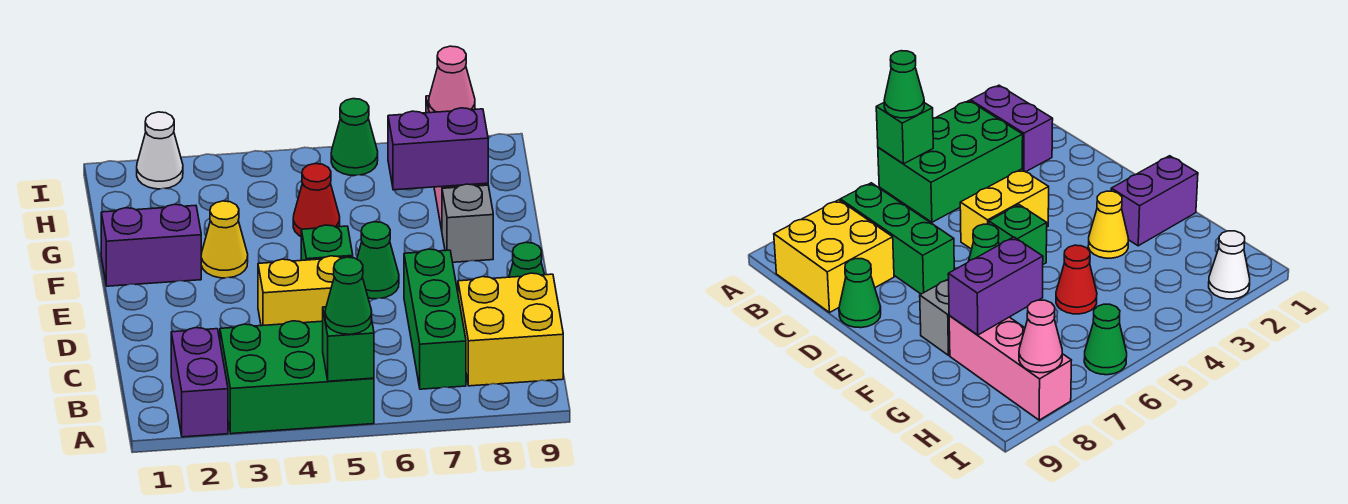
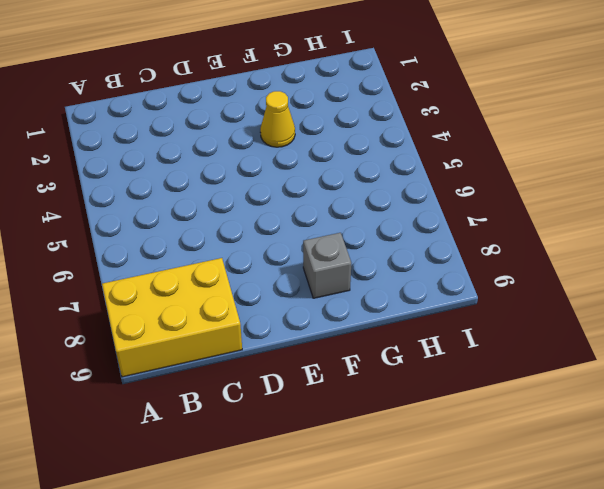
yellow brick A8:C9 level 1 -> yellow brick B8:C9 level 1
none -> purple brick A2:B2 level 1
none -> green brick A3:B5 level 1
none -> green brick B7:D7 level 1

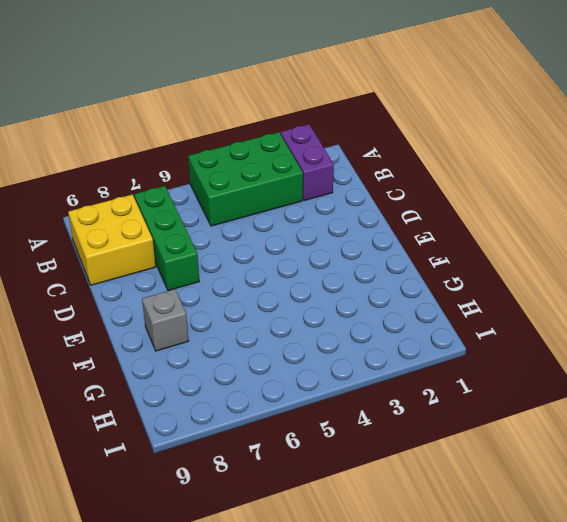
none -> yellow brick D4:D5 level 1
none -> green cone D9 level 1
none -> green brick E5 level 1

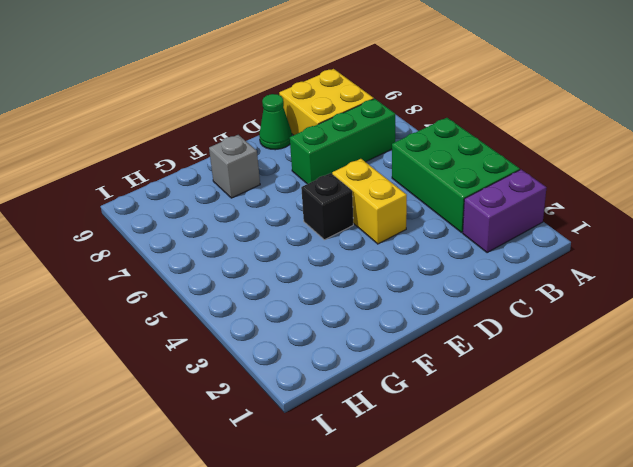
black brick E5 level 1 -> green brick E5 level 1
none -> green cone E6 level 1
none -> purple brick F1:F2 level 1
none -> yellow cone F3 level 1

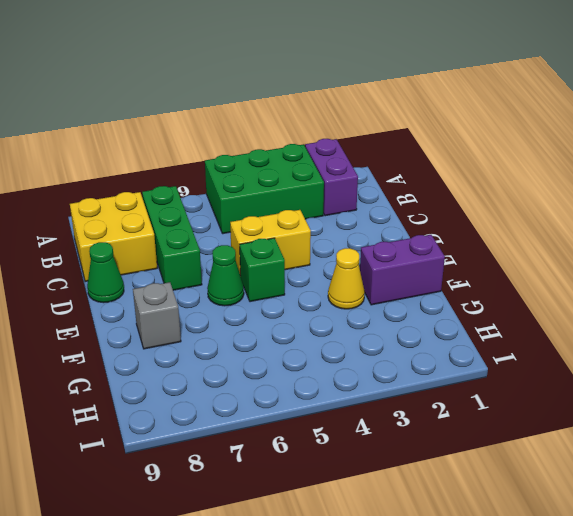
none -> red cone G5 level 1
none -> pink brick G8:I8 level 1
none -> white cone I2 level 1

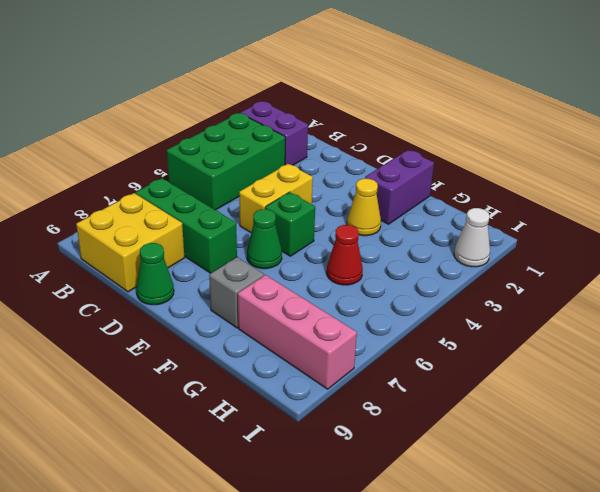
none -> green cone I6 level 1
none -> green brick A5 level 2
none -> purple brick G7:G8 level 2

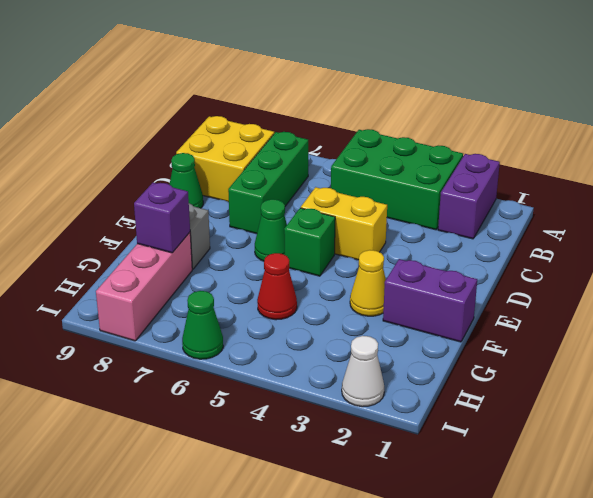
purple brick G8 level 2 -> purple brick G7:G8 level 2
none -> green brick A5 level 2
none -> pink cone I8 level 2
none -> green cone A5 level 3

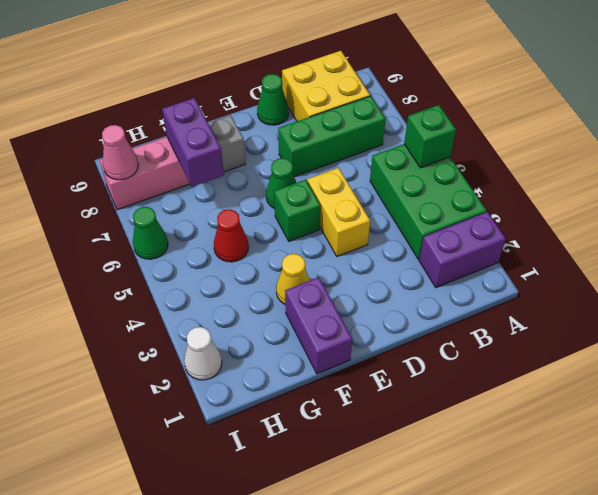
none -> green cone A5 level 3

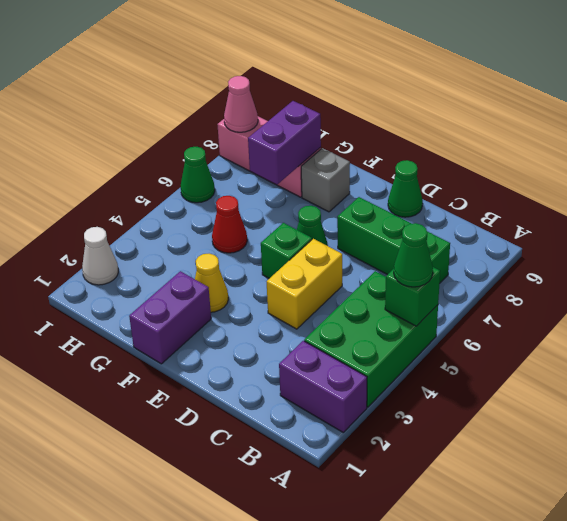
none -> yellow brick B8:C9 level 1

